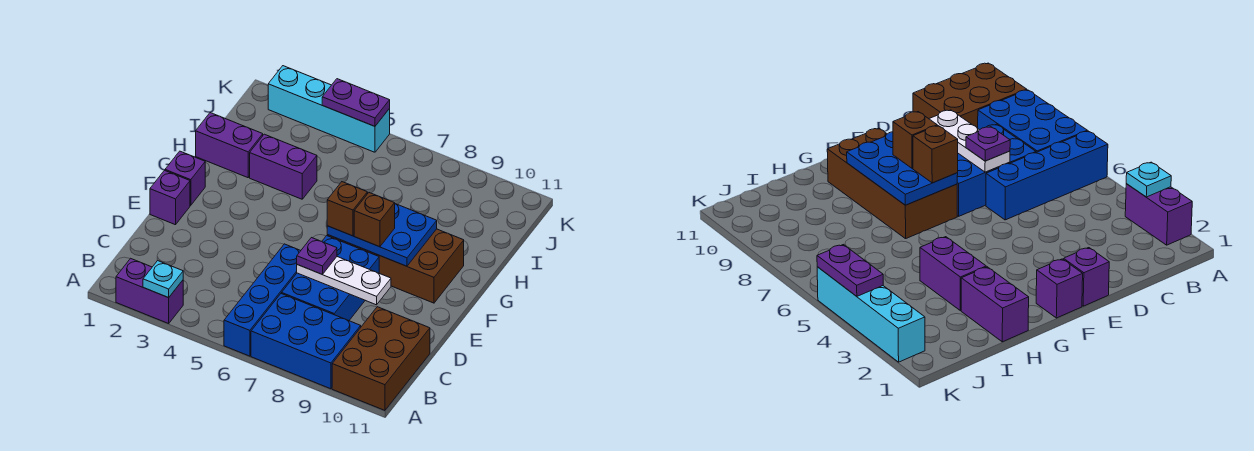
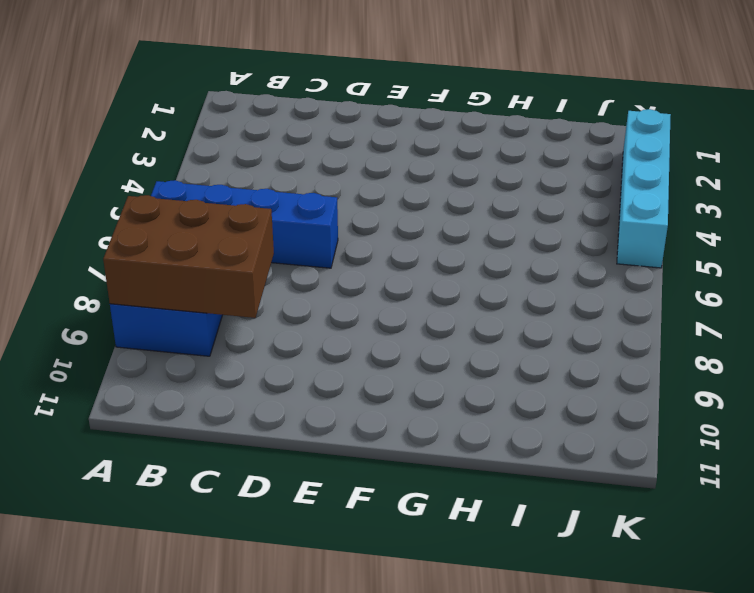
brown brick A8:C9 level 2 -> brown brick A10:C11 level 1
none -> purple brick A2:A3 level 1
none -> blue brick C7:E8 level 1
none -> purple brick E1 level 1

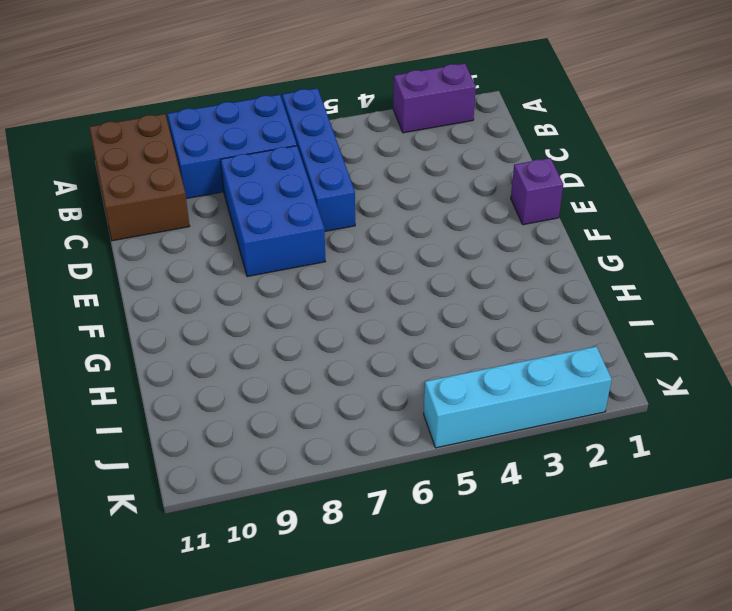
none -> purple brick F1 level 1
none -> brown brick F7:G10 level 1
none -> purple brick H1:H2 level 1

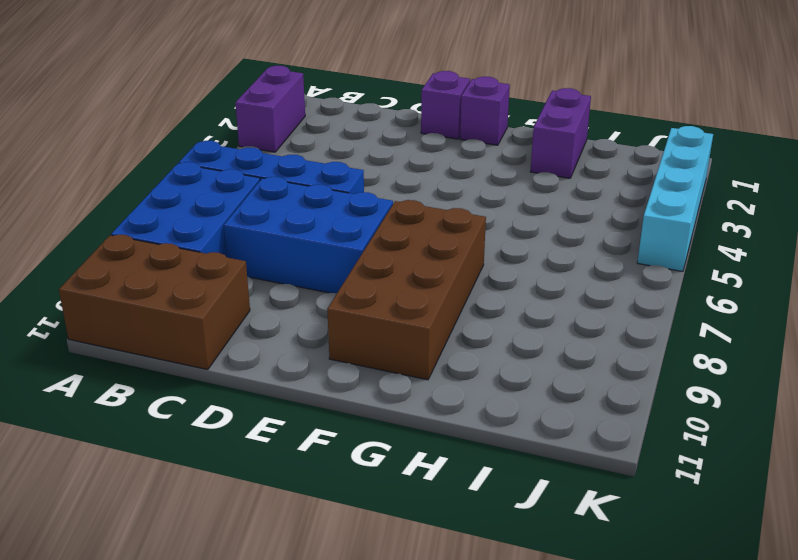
none -> purple brick H3:H4 level 1
none -> cyan plate A3 level 2
none -> white plate D7:D9 level 2

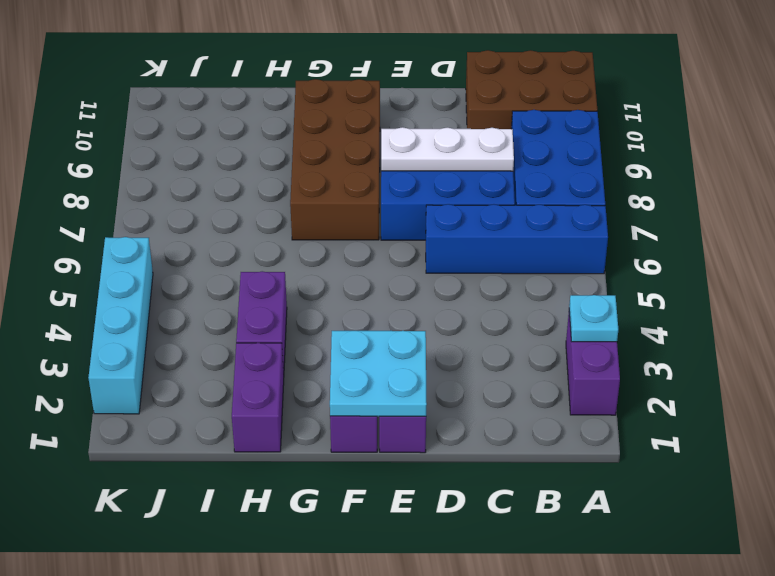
white plate C8:E8 level 2 -> white plate D7:D9 level 2
cyan plate E1:F2 level 2 -> none
none -> blue plate F7:G9 level 2
none -> purple plate K4:K5 level 2
none -> purple plate D7 level 3

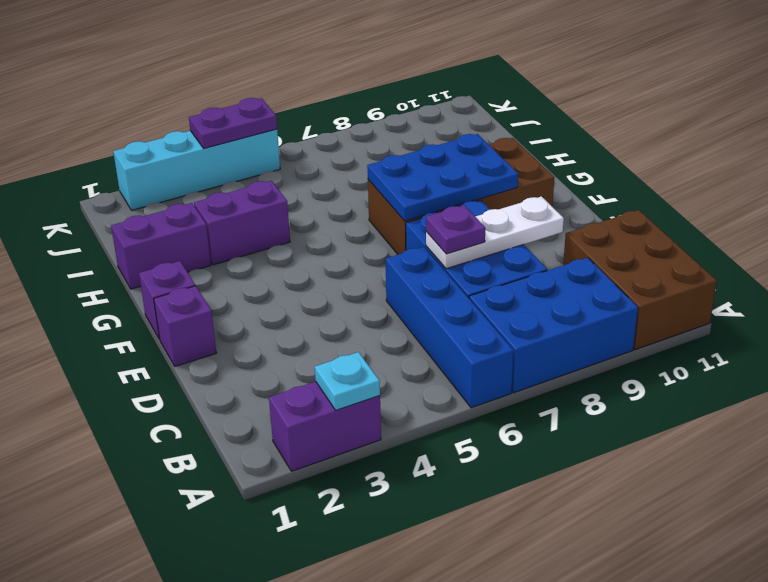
none -> brown brick F7 level 3
none -> brown brick F8 level 3

